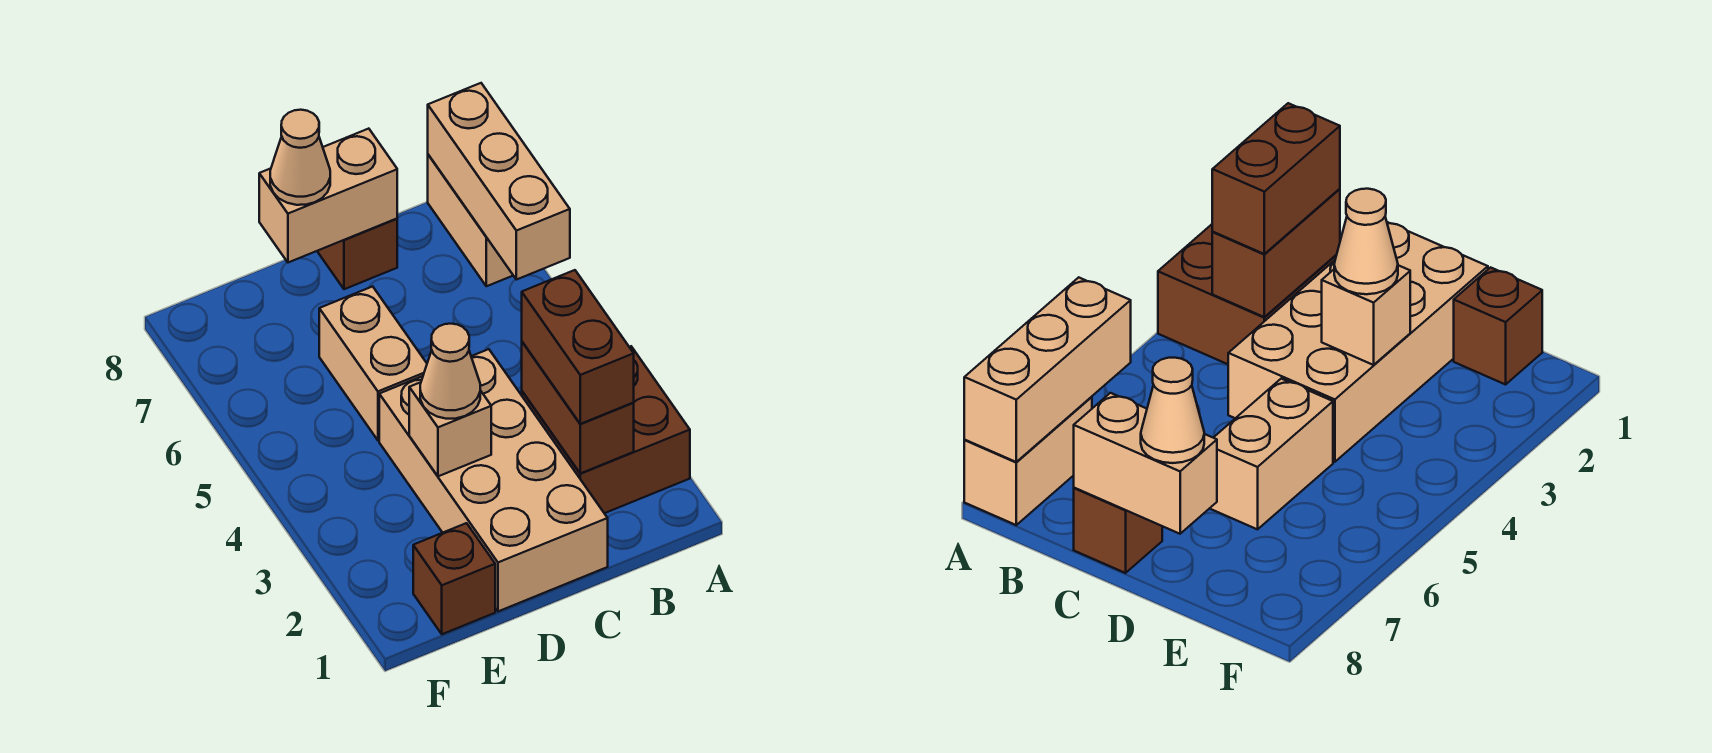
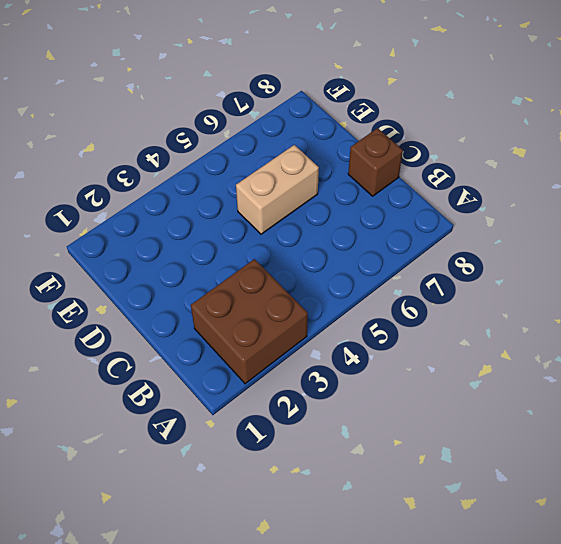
none -> tan brick A7:A8 level 1
none -> tan brick C1:D4 level 1
none -> brown brick E1 level 1

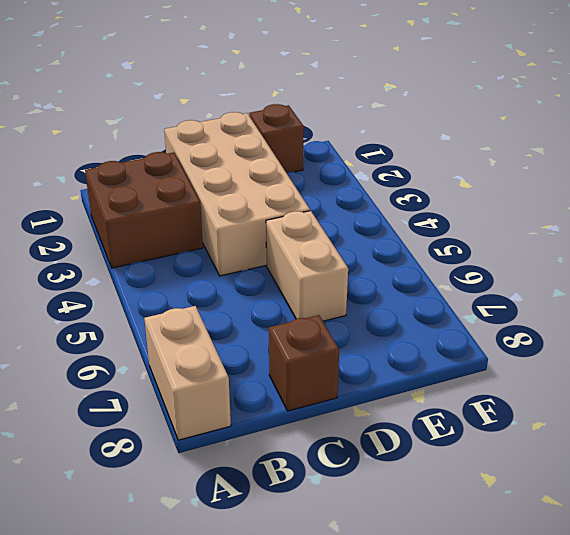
none -> tan brick A6:A8 level 2
none -> brown brick B2:B3 level 2
none -> tan brick C8:D8 level 2

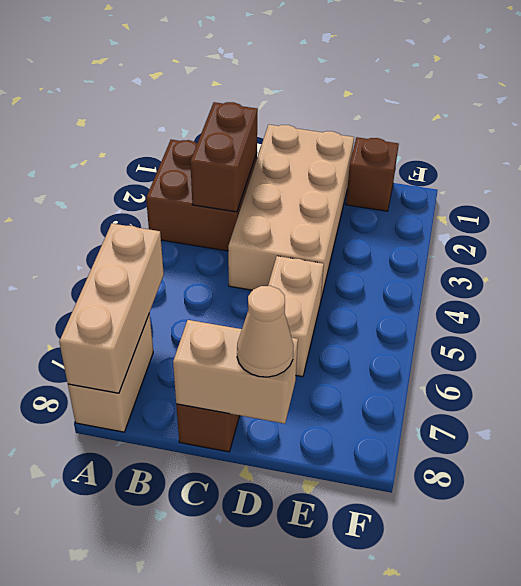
none -> tan brick D3 level 2
none -> brown brick B2:B3 level 3
none -> tan cone D3 level 3

